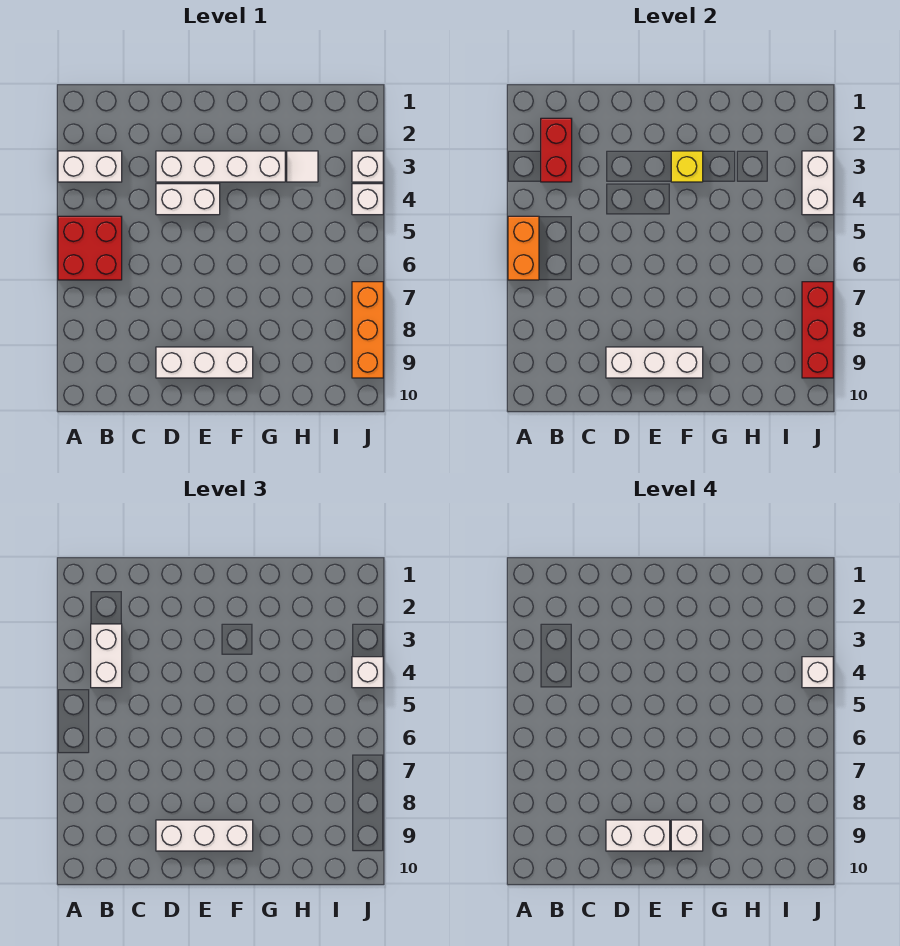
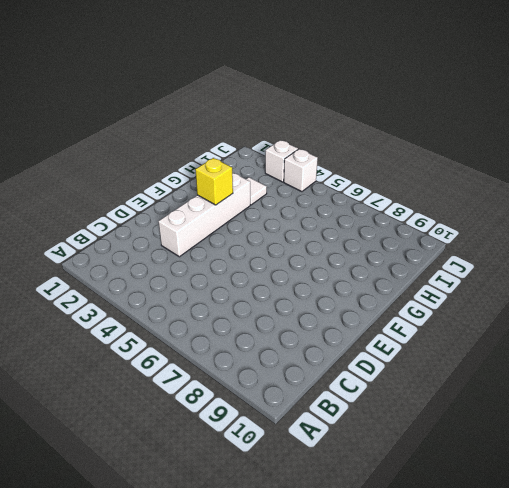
none -> white brick A3:B3 level 1
none -> red brick A5:B6 level 1
none -> white brick D4:E4 level 1

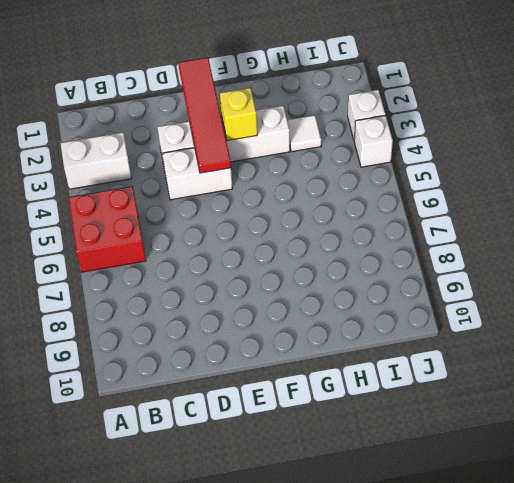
red tile E1:E4 level 2 -> none
none -> white brick D9:F9 level 1
none -> orange brick J7:J9 level 1
none -> orange brick A5:A6 level 2

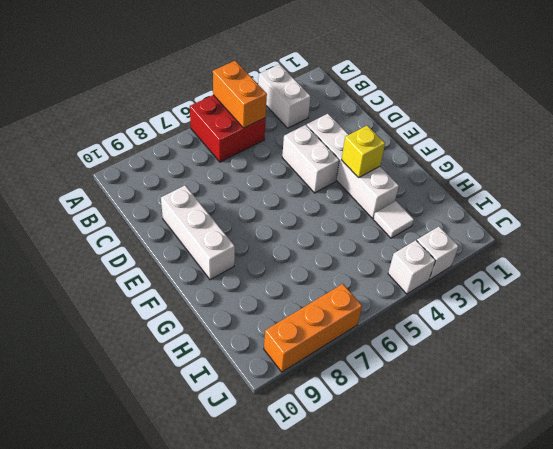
orange brick A5:B5 level 2 -> orange brick A5:A6 level 2
none -> red brick B2:B3 level 2
none -> white brick D9:F9 level 2
none -> white brick J3:J4 level 2

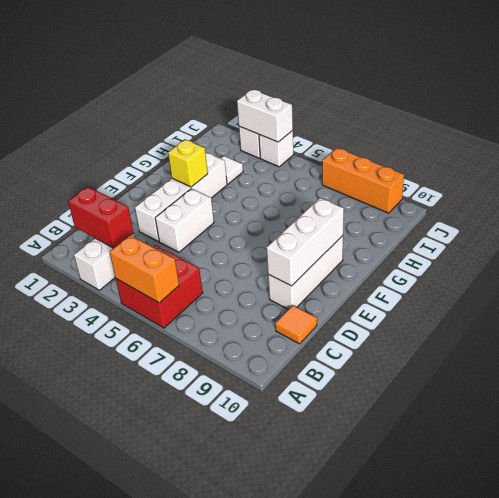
orange tile C10 level 1 -> none
none -> red brick J7:J9 level 2
none -> white brick B3:B4 level 3
none -> white brick D9:F9 level 3

